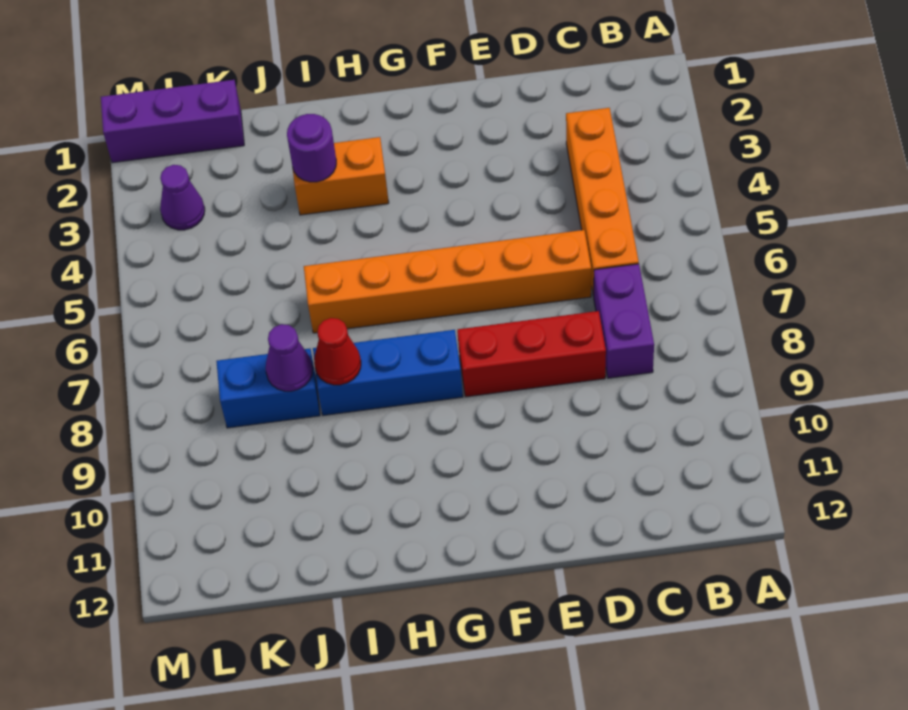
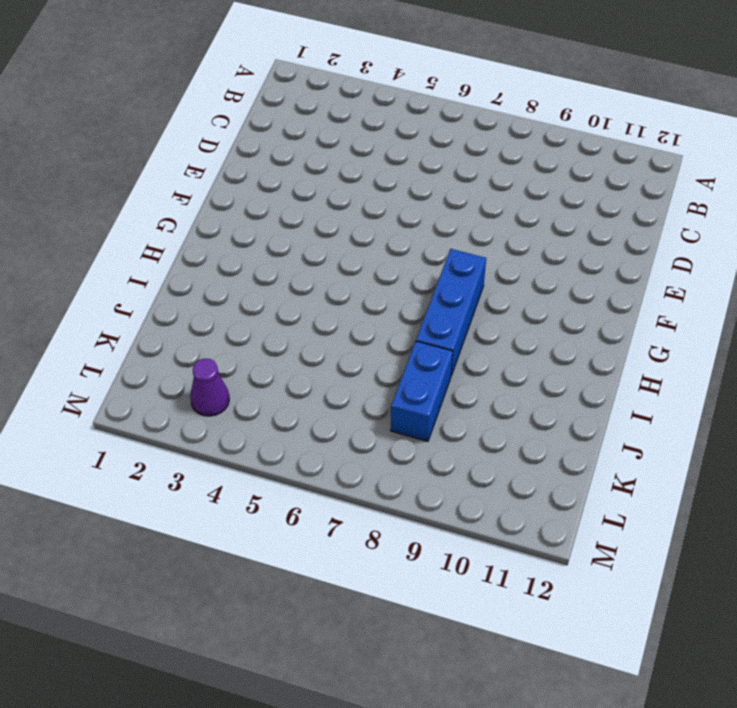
none -> orange brick C3:C6 level 1
none -> purple brick C7:C8 level 1
none -> orange brick D6:I6 level 1

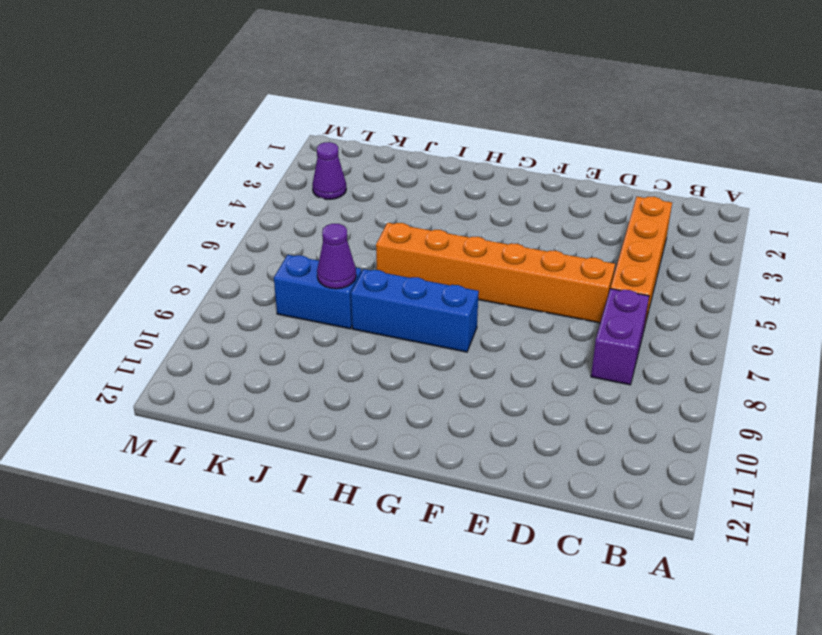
none -> red brick D8:F8 level 1
none -> orange brick H3:I3 level 1
none -> purple brick K1:M1 level 1

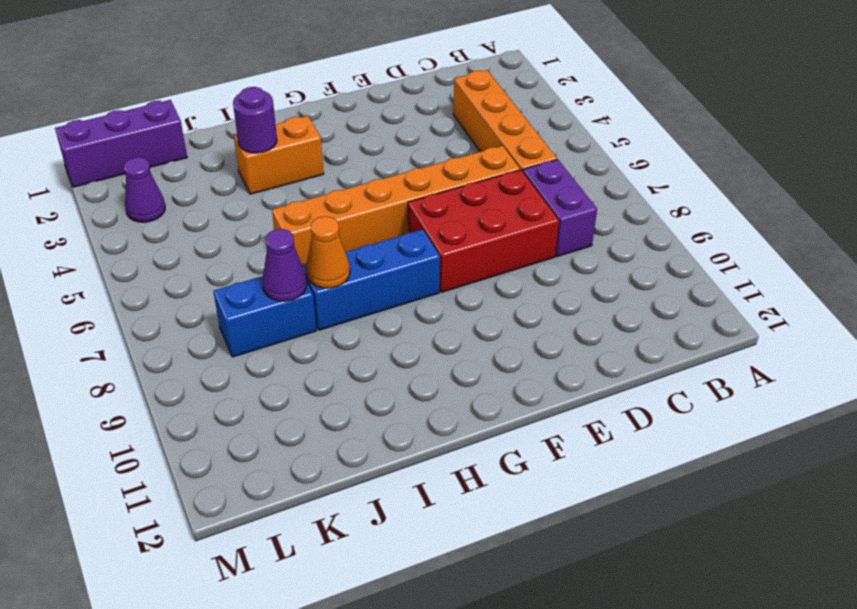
red brick D7:F8 level 1 -> red brick D8:F8 level 1
orange cone I8 level 2 -> red cone I8 level 2

